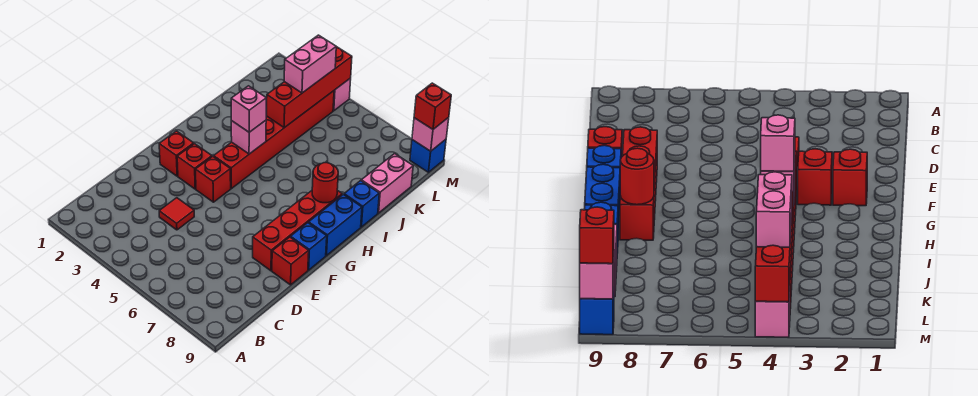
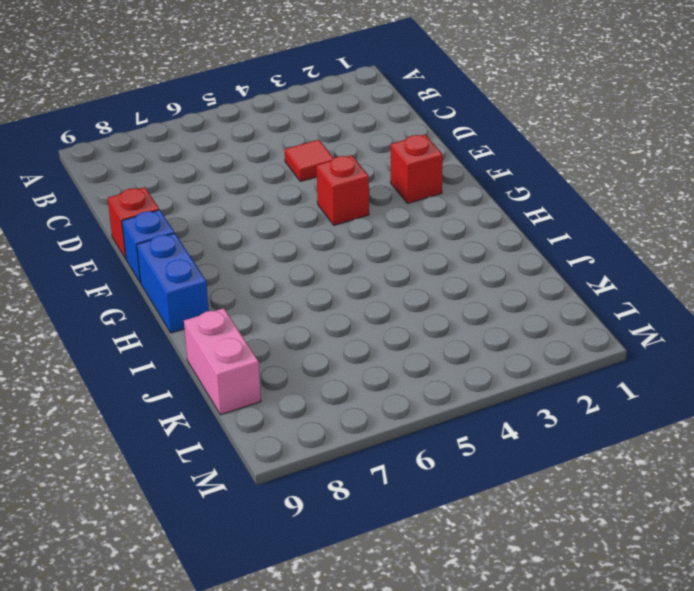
none -> red brick E8:H8 level 1
none -> red brick F3 level 1
none -> red brick G4:L4 level 1

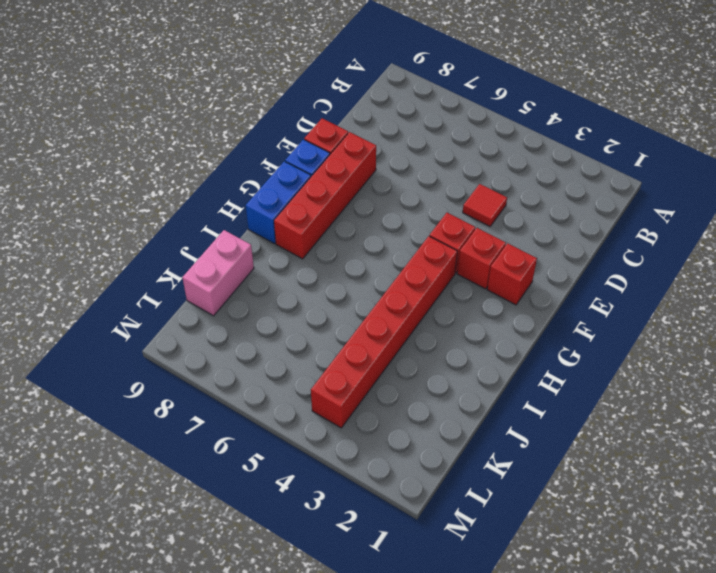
none -> blue brick I9 level 1
none -> pink brick M4 level 1
none -> blue brick M9 level 1

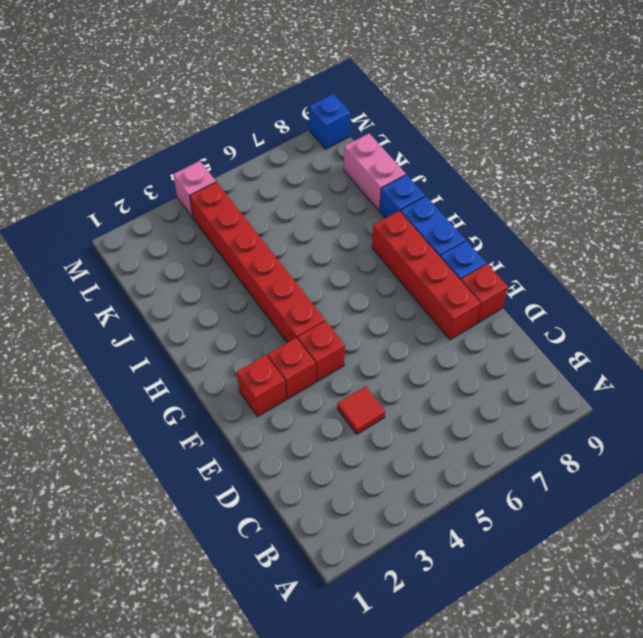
none -> pink brick H4 level 2
none -> red round brick H8 level 2
none -> red brick J4:M4 level 2

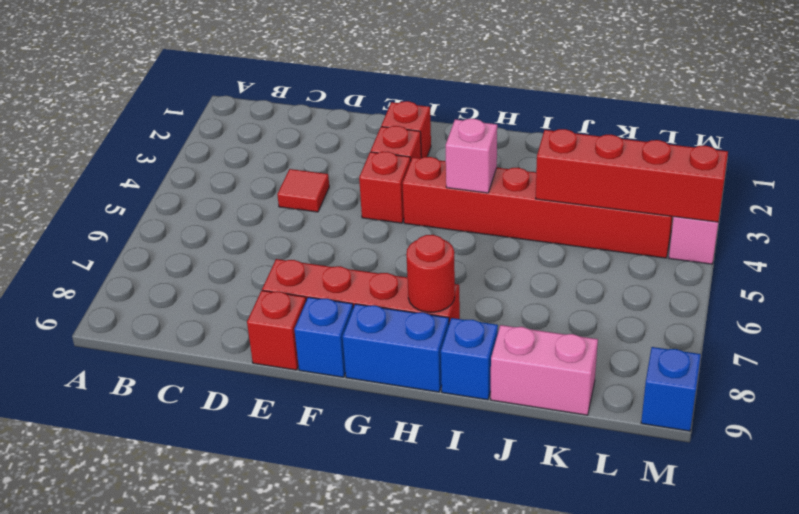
none -> pink brick M9 level 2
none -> pink brick H4 level 3
none -> pink brick K4:L4 level 3

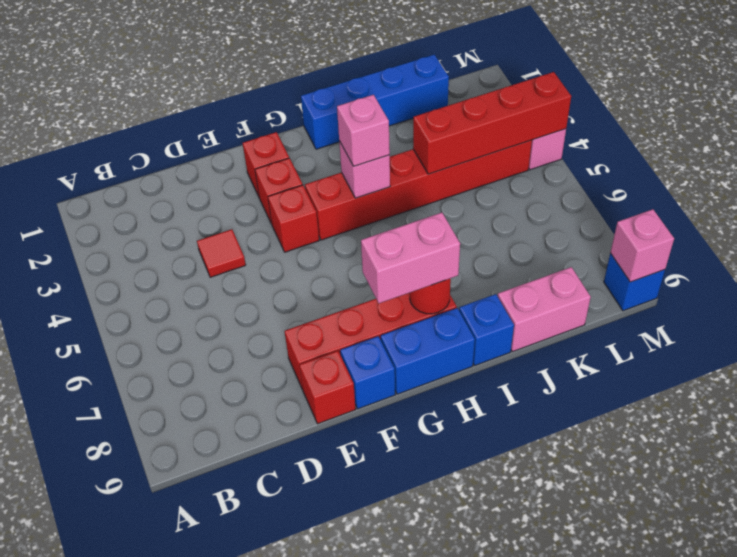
pink brick G8:H8 level 3 -> pink brick K4:L4 level 3
blue brick H1:K1 level 1 -> none
none -> red brick M9 level 3

